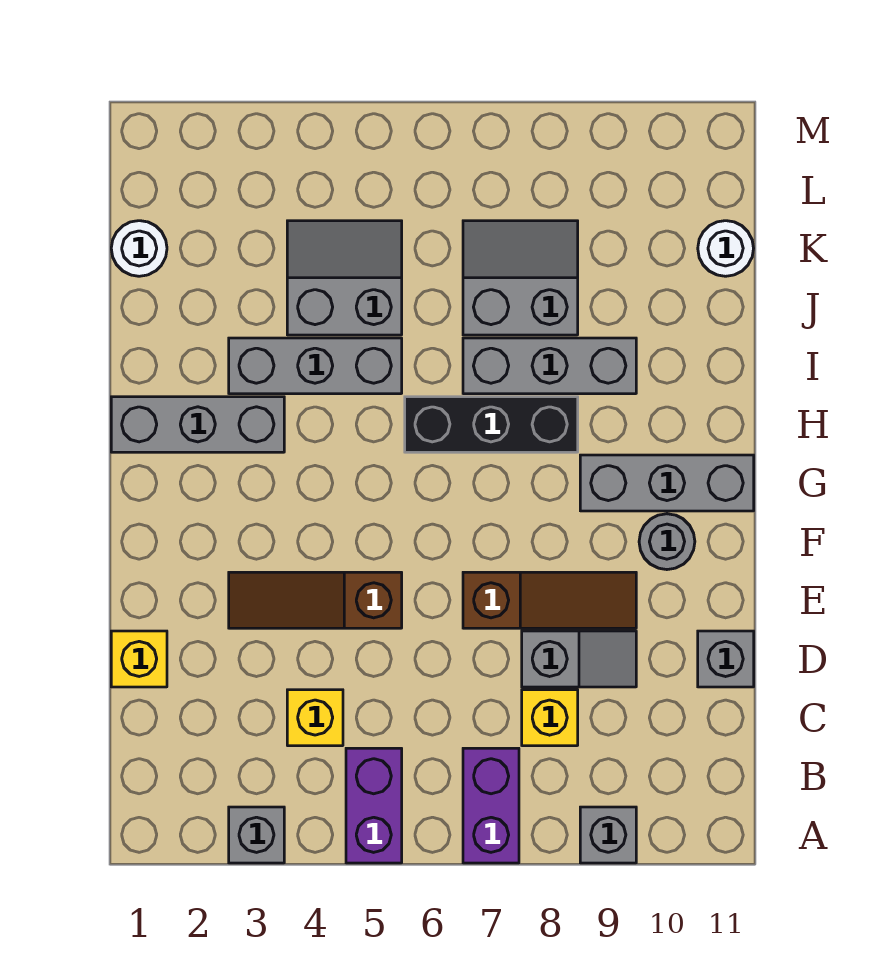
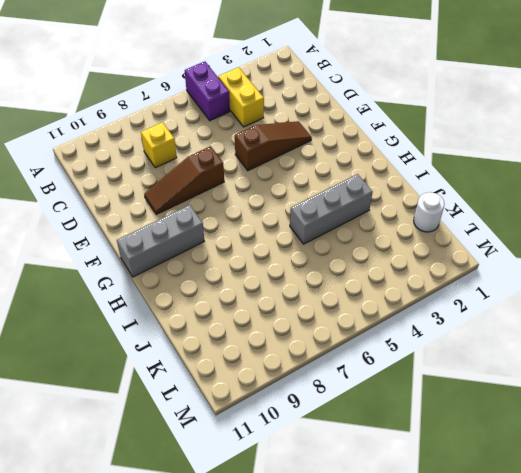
yellow brick B4:C4 level 1 -> yellow brick C4 level 1
none -> grey brick A3 level 1
none -> purple brick A7:B7 level 1
none -> grey brick A9 level 1

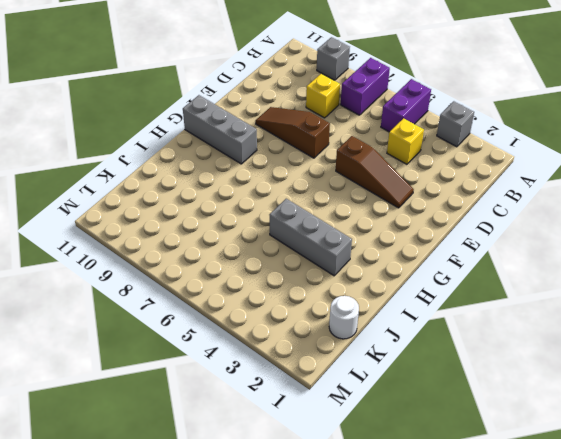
none -> yellow brick D1 level 1
none -> grey slope D8:D9 level 1 top 8
none -> grey brick D11 level 1

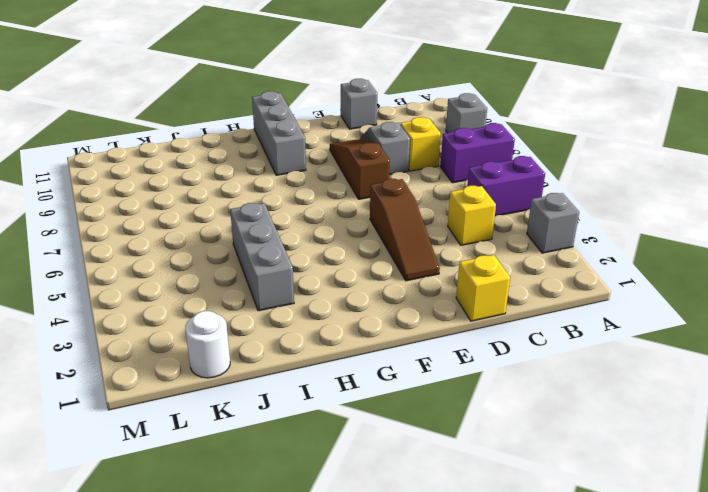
none -> grey round brick F10 level 1
none -> grey brick H1:H3 level 1
none -> black brick H6:H8 level 1

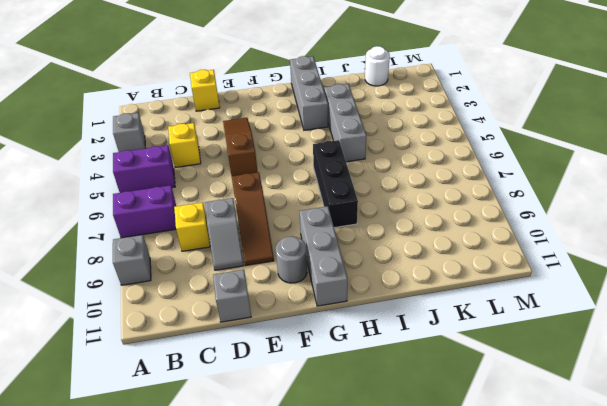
none -> grey brick I7:I9 level 1
none -> grey slope J4:K5 level 1 top J
none -> grey slope J7:K8 level 1 top J

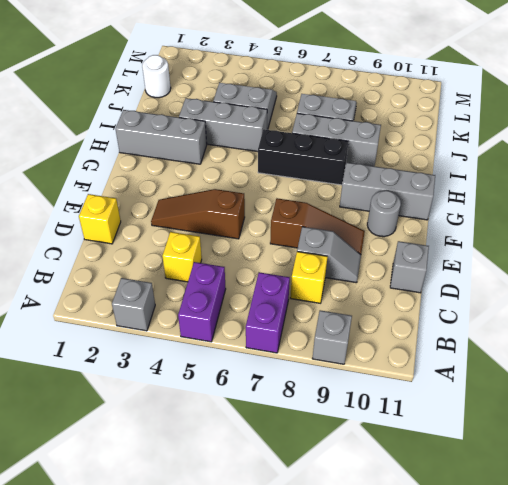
none -> white round brick K11 level 1

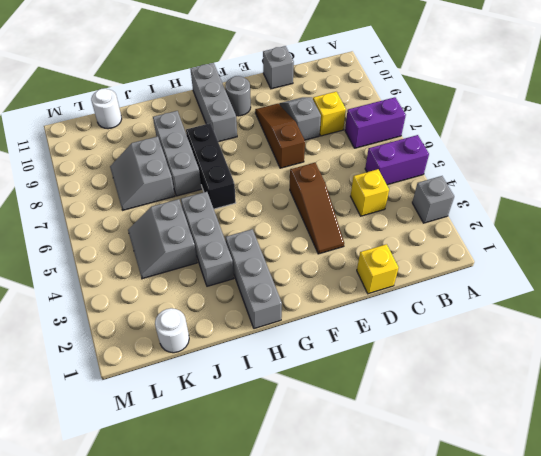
none -> grey brick A9 level 1

